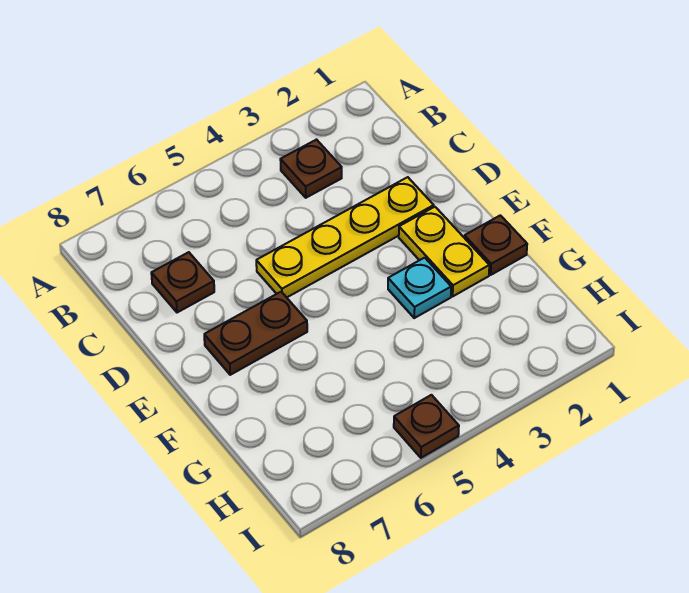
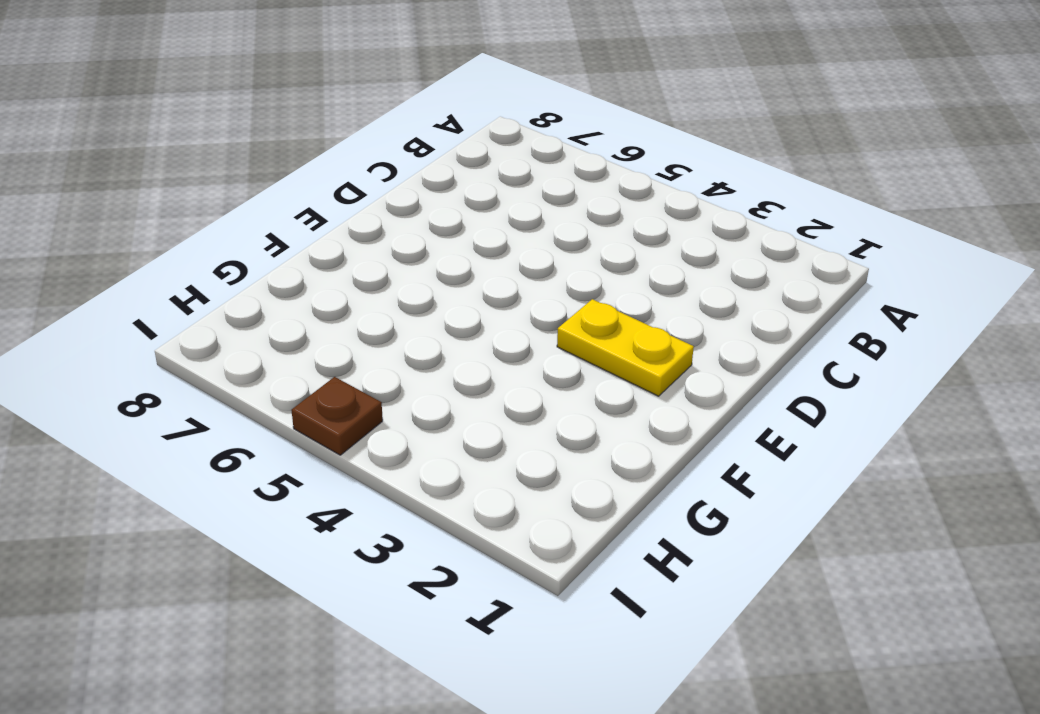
yellow plate E2:E3 level 1 -> yellow plate E2:F2 level 1
none -> brown plate B3 level 1
none -> brown plate C7 level 1

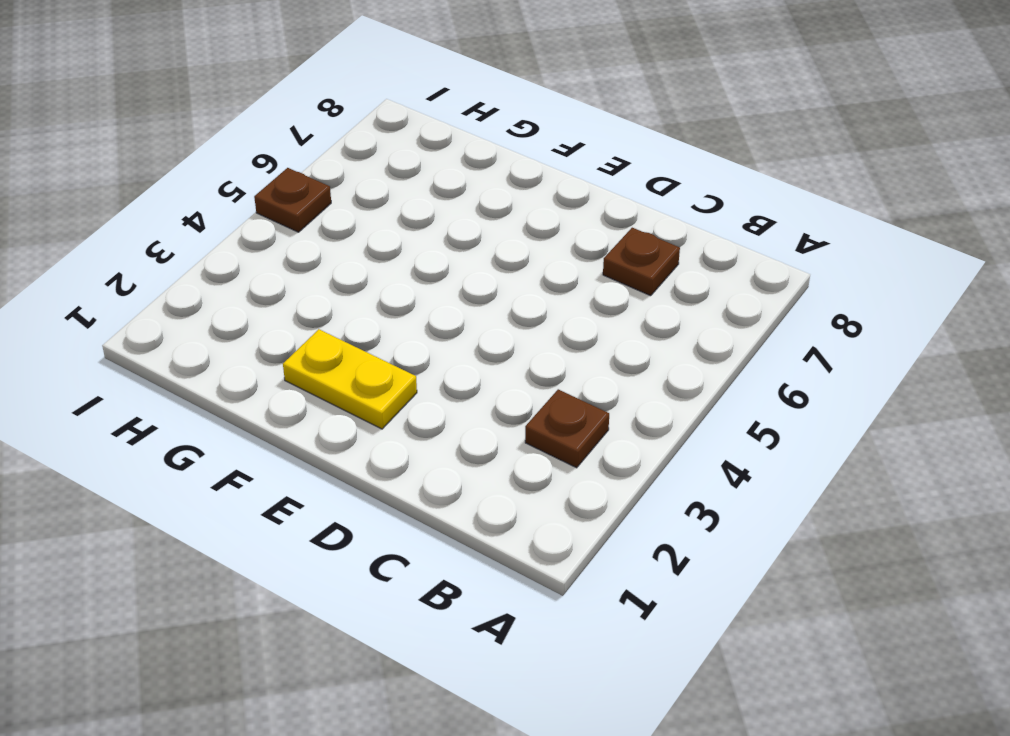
none -> yellow plate D2:D5 level 1
none -> brown plate E6:E7 level 1

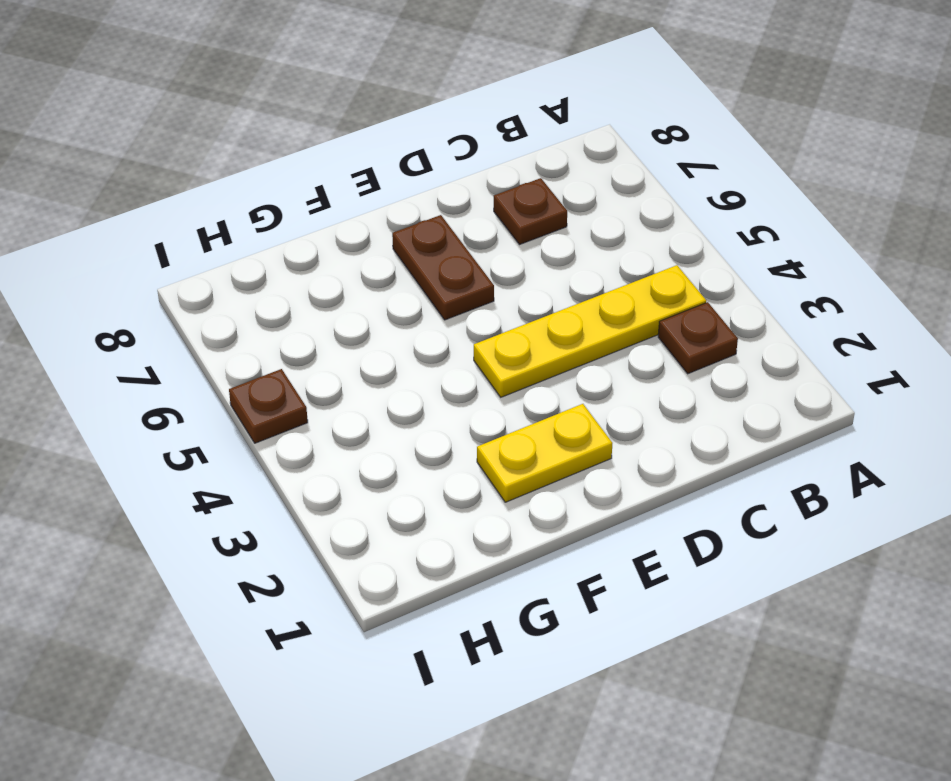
yellow plate B4:E4 level 1 -> yellow plate D2:D5 level 1
none -> brown plate F1 level 1
none -> cyan plate F3 level 1

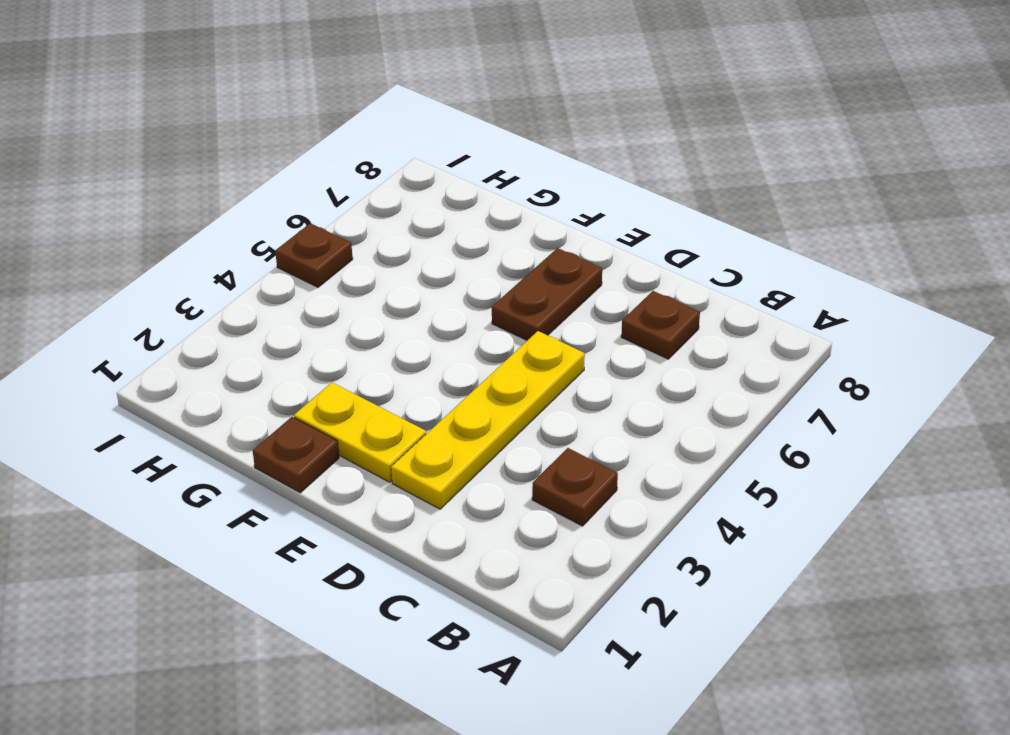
none -> cyan plate F3 level 1

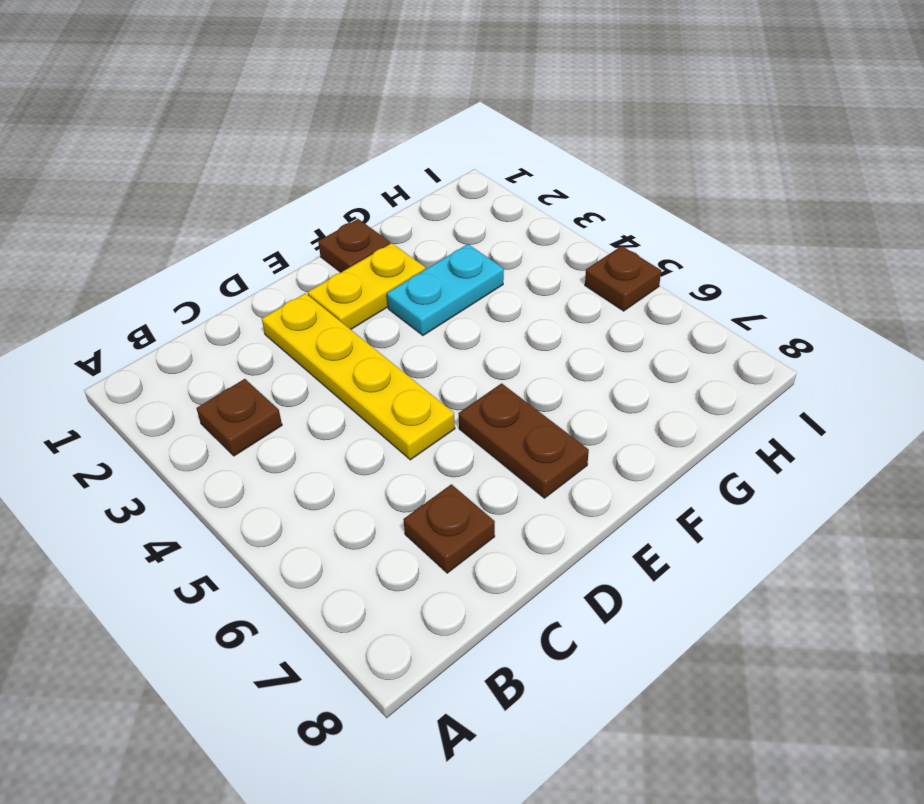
cyan plate F3:G3 level 1 -> cyan plate F3 level 1

